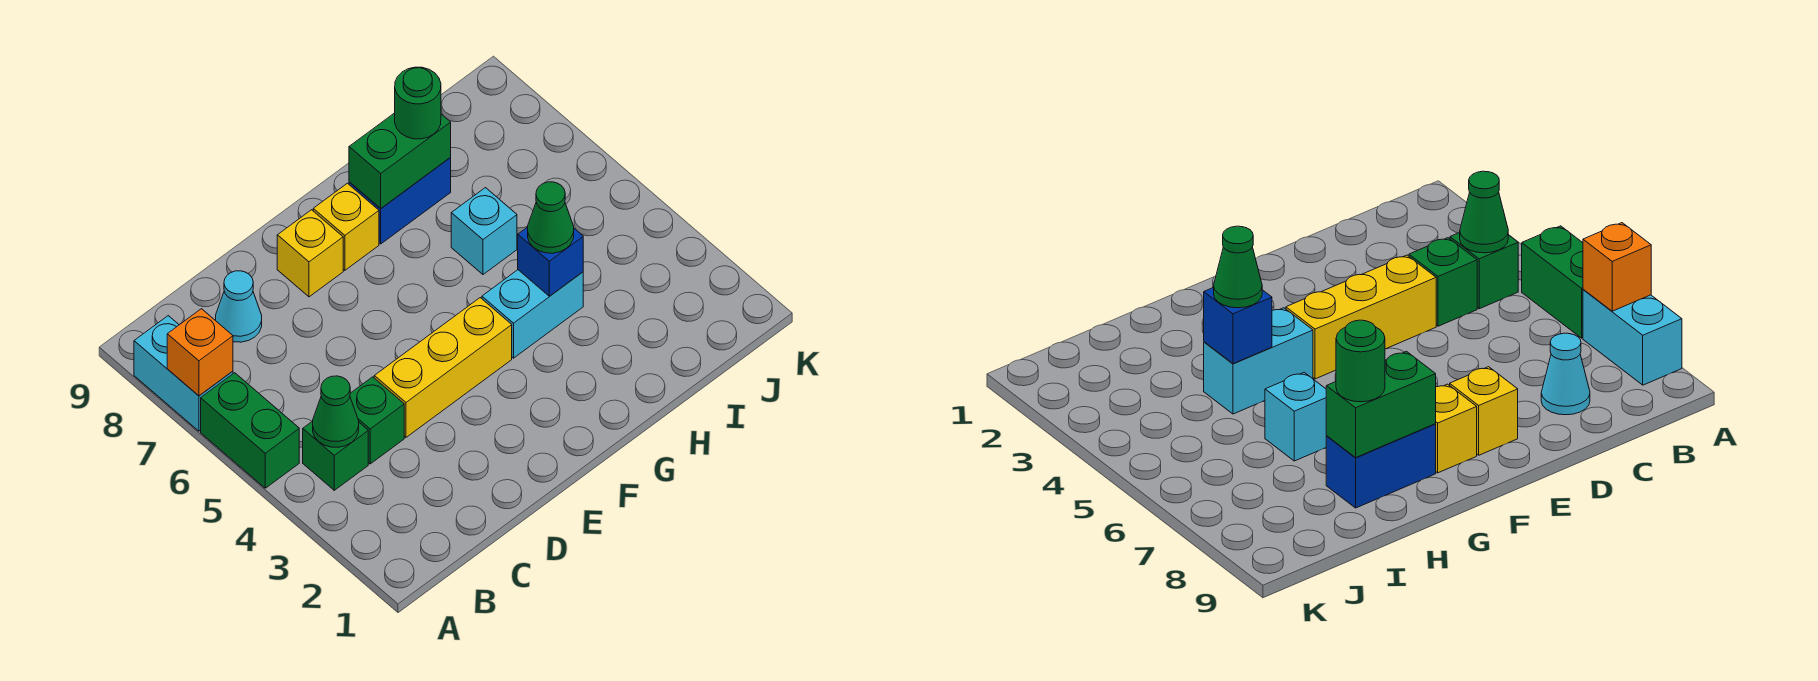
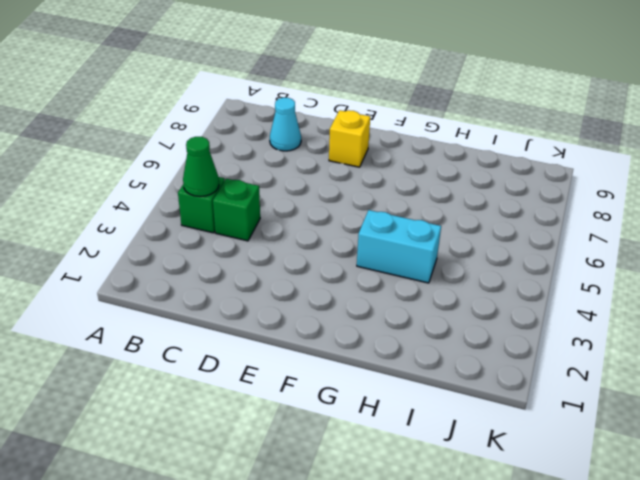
none -> green brick A5:A6 level 1
none -> cyan brick A7:A8 level 1
none -> yellow brick D4:F4 level 1

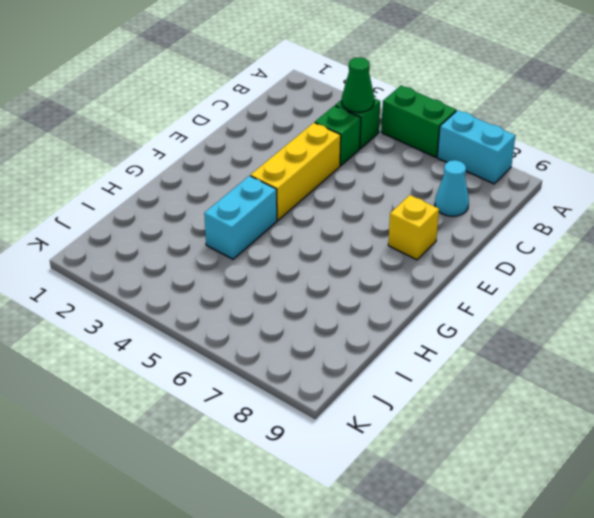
none -> yellow brick F8 level 1
none -> blue brick G8:H8 level 1
none -> cyan brick H6 level 1

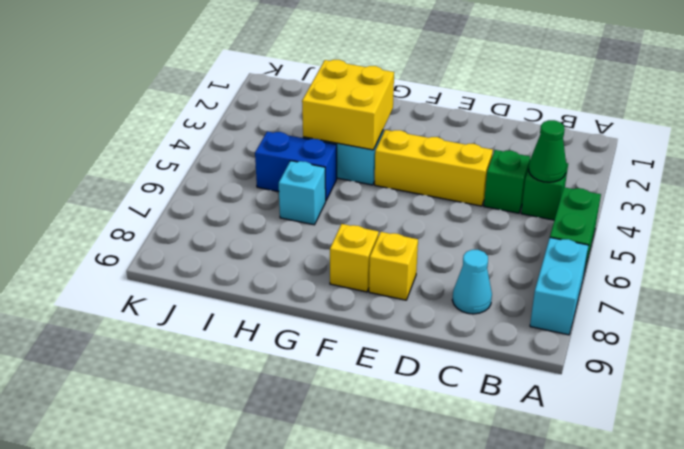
yellow brick G3:H4 level 2 -> blue brick H4 level 2
blue brick H5:I5 level 1 -> blue brick G8:H8 level 1
none -> orange brick A7 level 2
none -> green brick G8:H8 level 2
none -> green cone H4 level 3

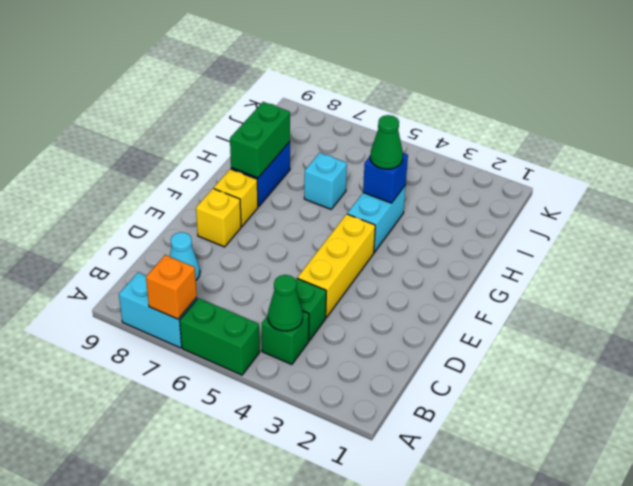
none -> green round brick H8 level 3

